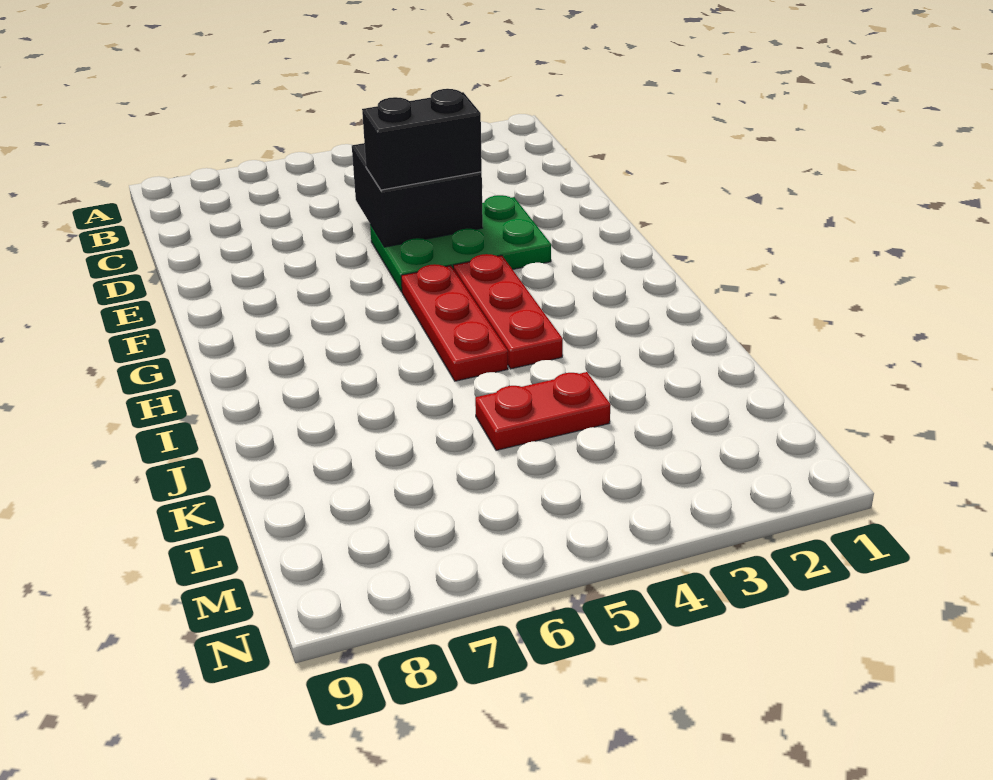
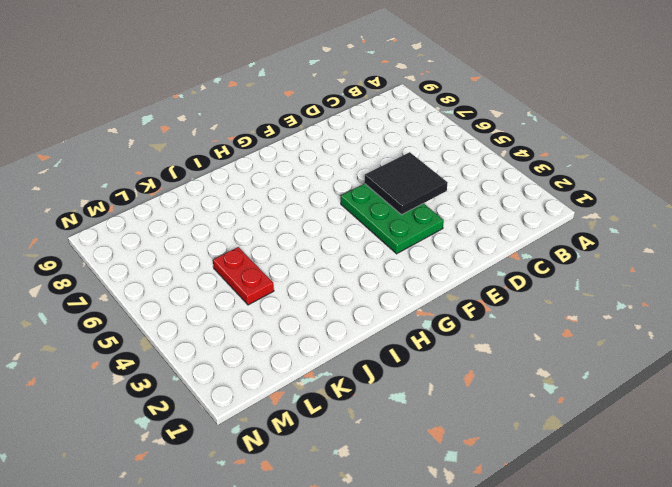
black tile D4:E5 level 2 -> black brick D4:E5 level 2
none -> red plate G4:I4 level 1
none -> red plate G5:I5 level 1

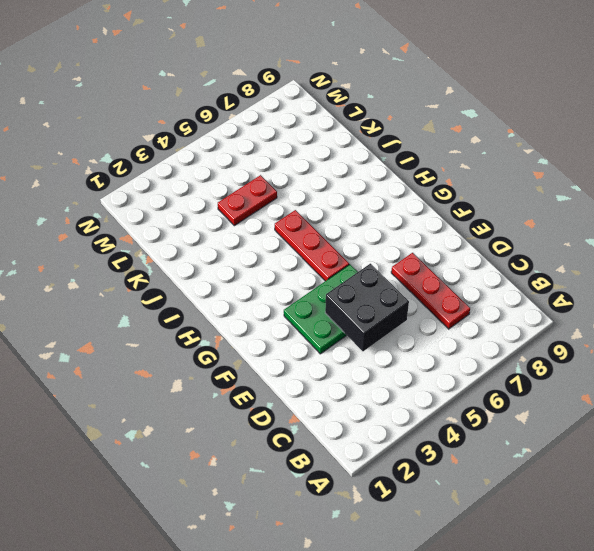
red plate C7:E7 level 1 -> red plate G4:I4 level 1
none -> black brick E4:E5 level 3

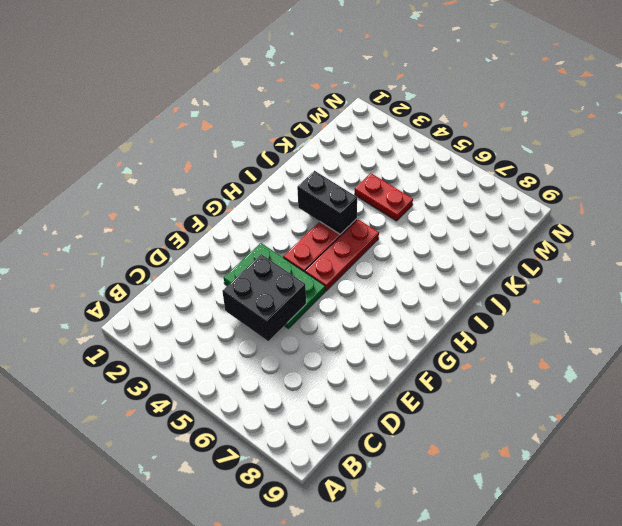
black brick I3:I4 level 2 -> black brick E4:E5 level 3

